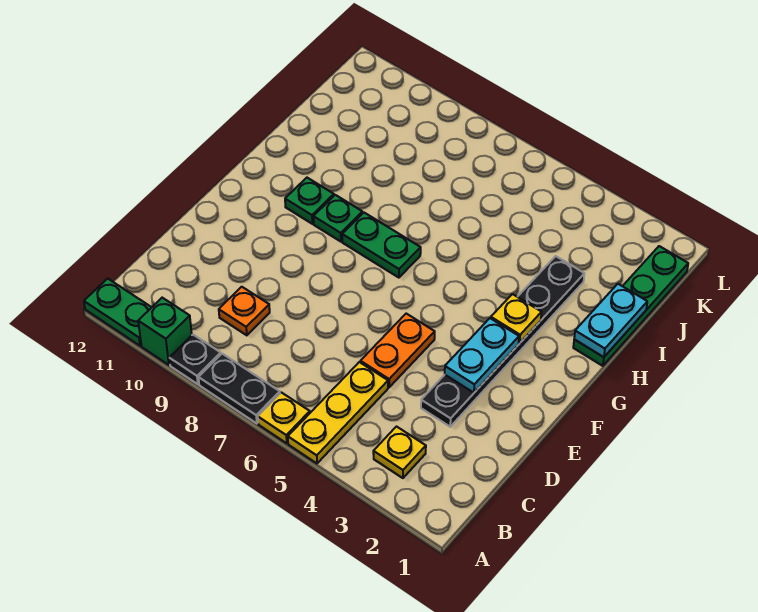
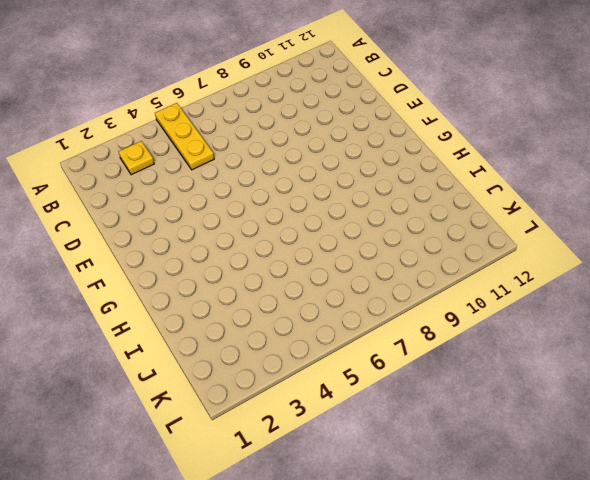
none -> yellow plate A6 level 1
none -> black plate A7:A8 level 1
none -> black plate A9 level 1

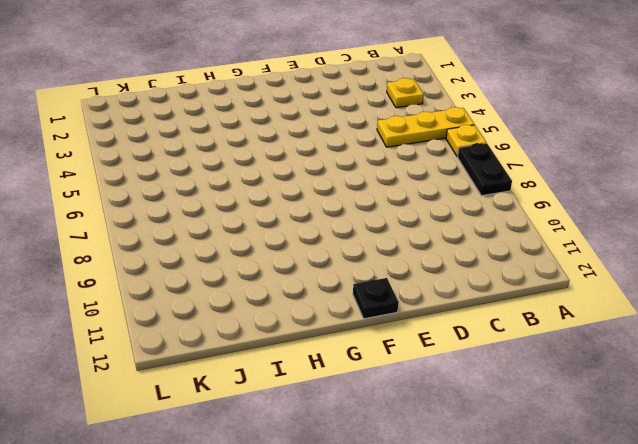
black plate F12 level 1 -> black plate A9 level 1
none -> green brick A10 level 1
none -> green plate A11:A12 level 1
none -> orange plate C9 level 1

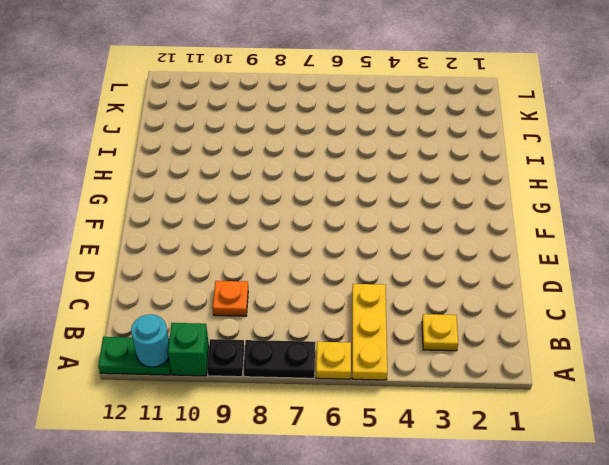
cyan round brick A11 level 2 -> none
none -> black plate D3:I3 level 1
none -> orange plate D5:E5 level 1
none -> green plate G7:G8 level 1

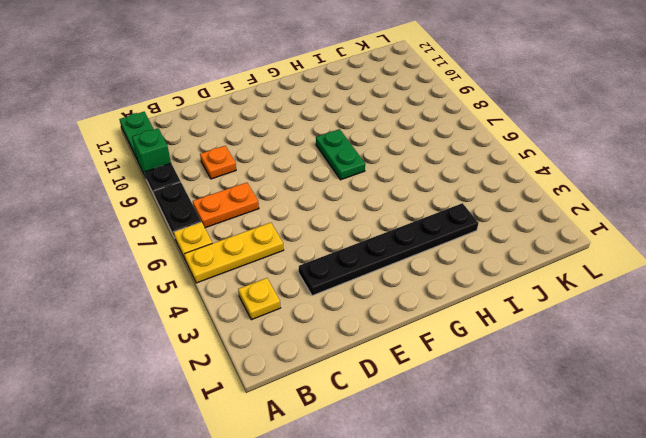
orange plate B7:C7 level 1 -> orange plate D5:E5 level 1
none -> green plate G9 level 1
none -> green plate G10 level 1
none -> green plate H1:K1 level 1

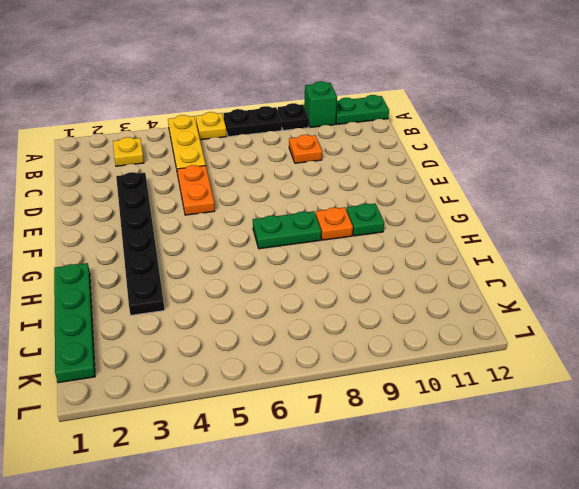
orange plate G9 level 1 -> green plate G9 level 1
none -> cyan plate E3:F3 level 2
none -> yellow plate G3 level 2
none -> cyan plate H1:I1 level 2

